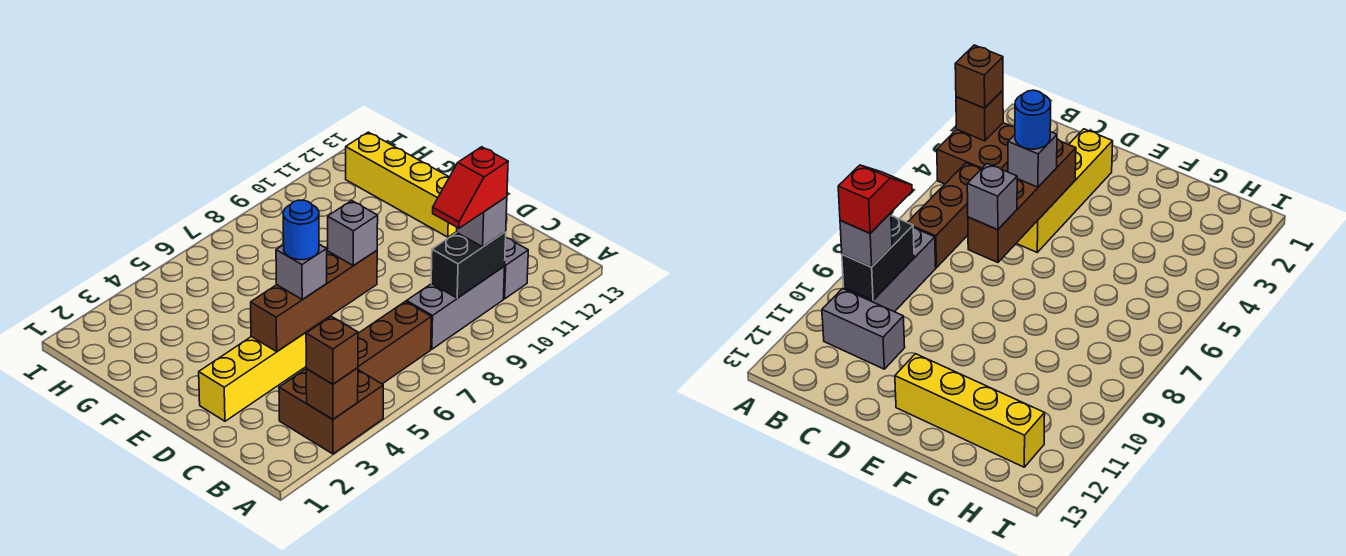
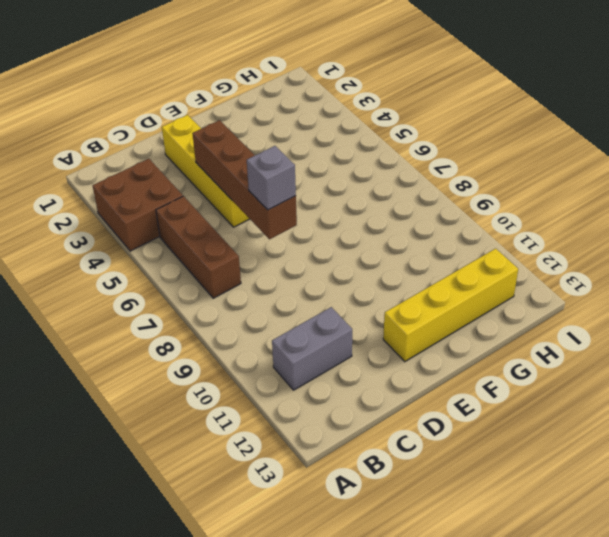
none -> grey brick B8:B10 level 1
none -> brown brick A3 level 2
none -> black brick B9:B10 level 2

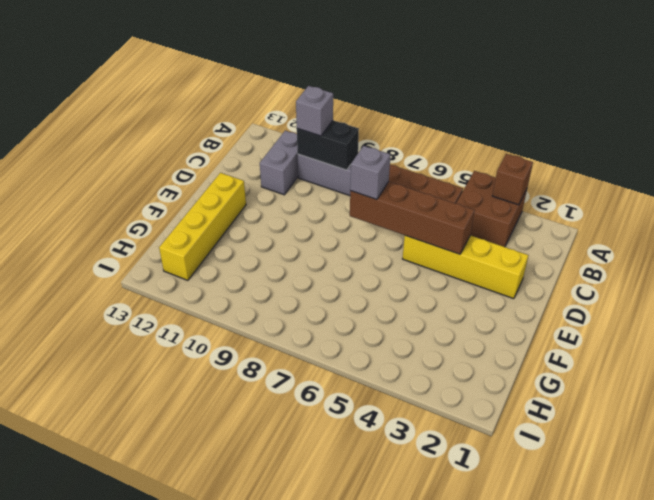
none -> brown brick A3 level 3
none -> grey brick D5 level 3
none -> red slope B9:B10 level 4 top 10

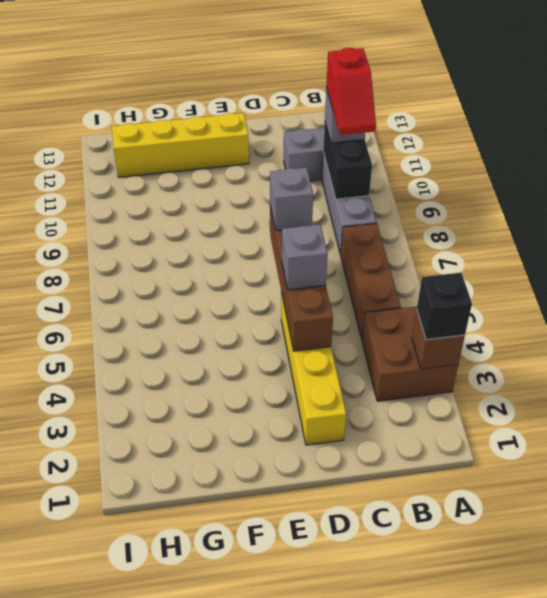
black brick A3 level 3 -> brown brick A3 level 3
none -> blue round brick D5 level 4

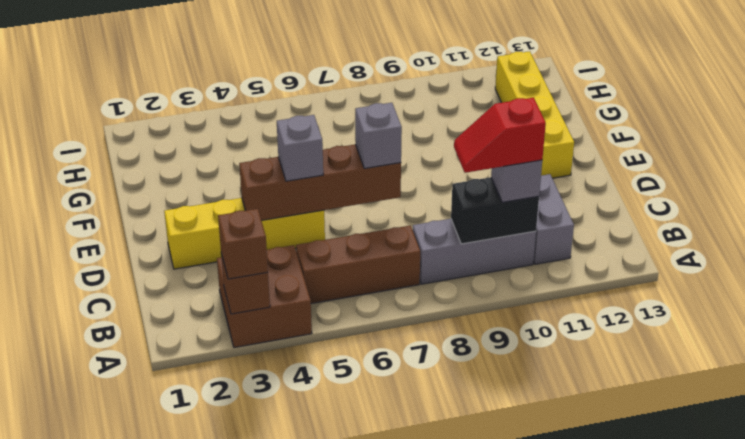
none -> blue round brick D5 level 4

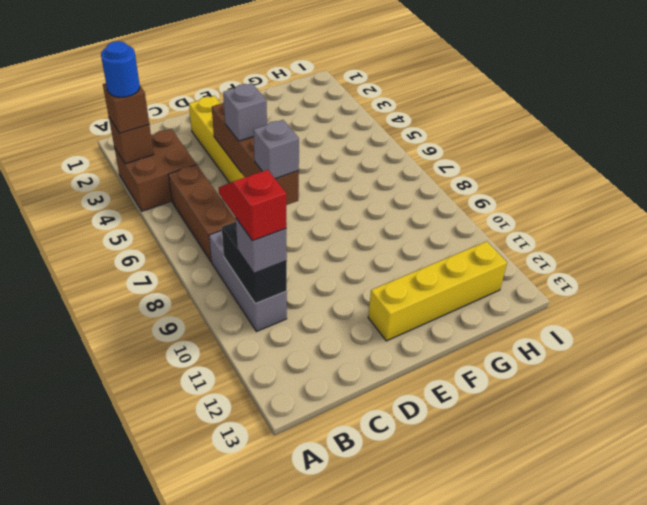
blue round brick A3 level 4 -> blue round brick D5 level 4
none -> grey brick B11:C11 level 1

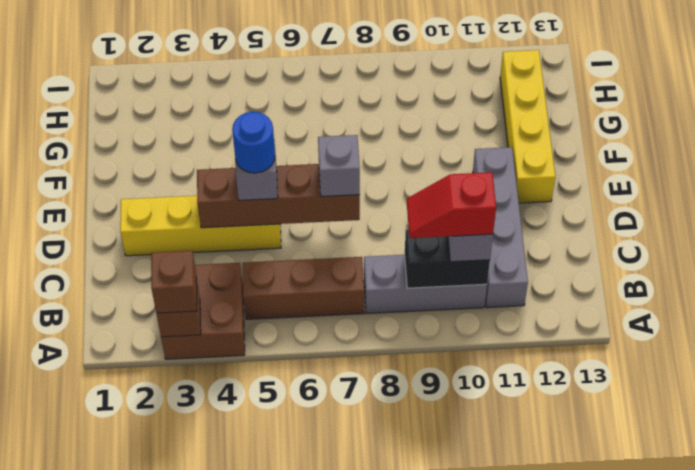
grey brick B11:E11 level 1 -> grey brick B11:C11 level 1

